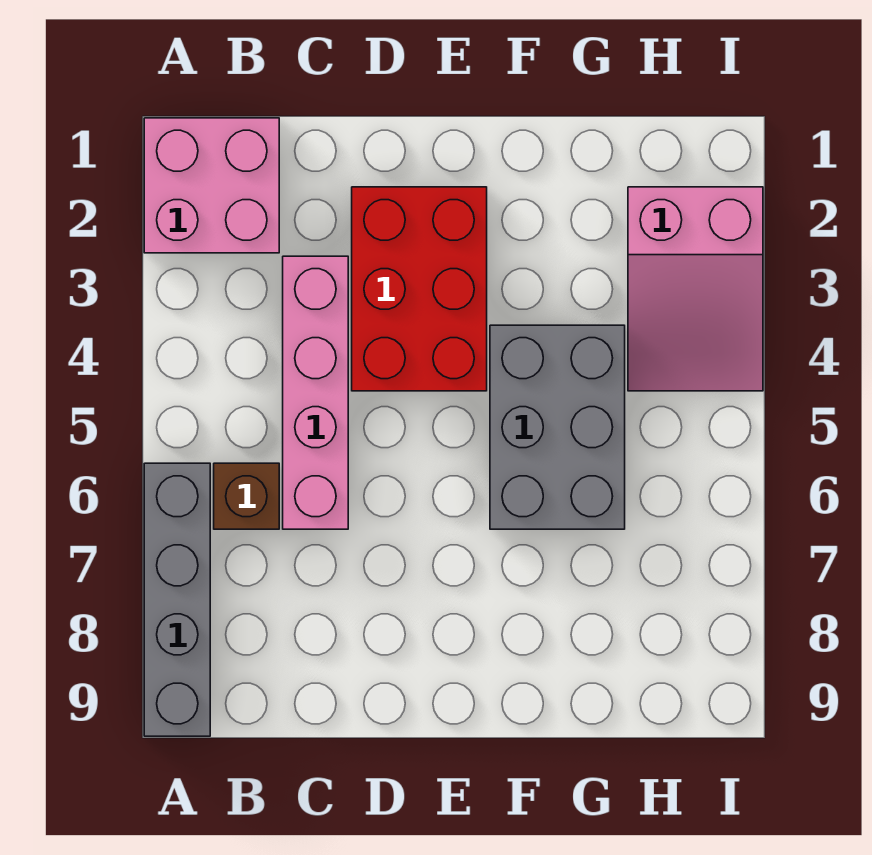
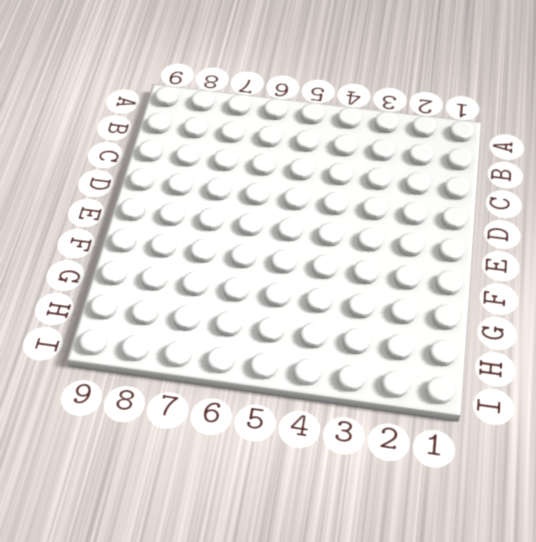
none -> pink brick A1:B2 level 1
none -> grey brick A6:A9 level 1

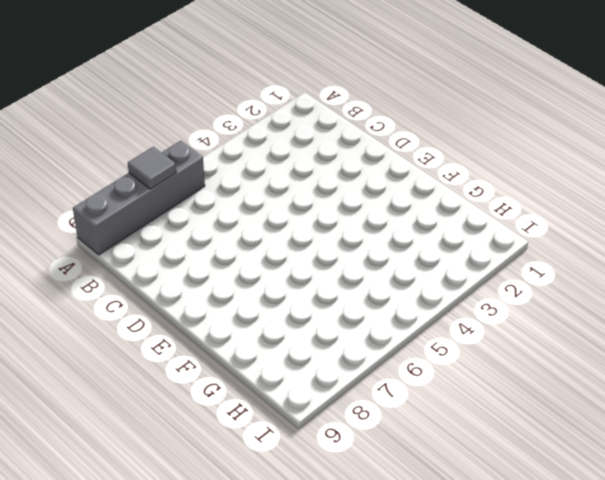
grey tile A7 level 2 -> none
none -> pink brick A1:B2 level 1
none -> brown brick B6 level 1

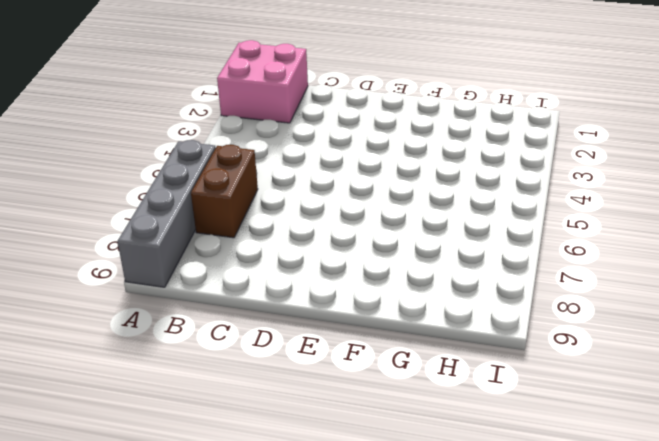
brown brick B6:B7 level 1 -> brown brick B6 level 1
none -> pink brick C3:C6 level 1
none -> red brick D2:E4 level 1

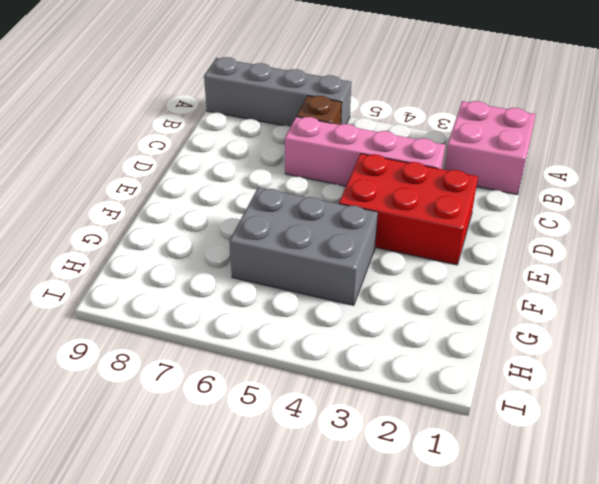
none -> pink slope H2:I4 level 1 top 2

